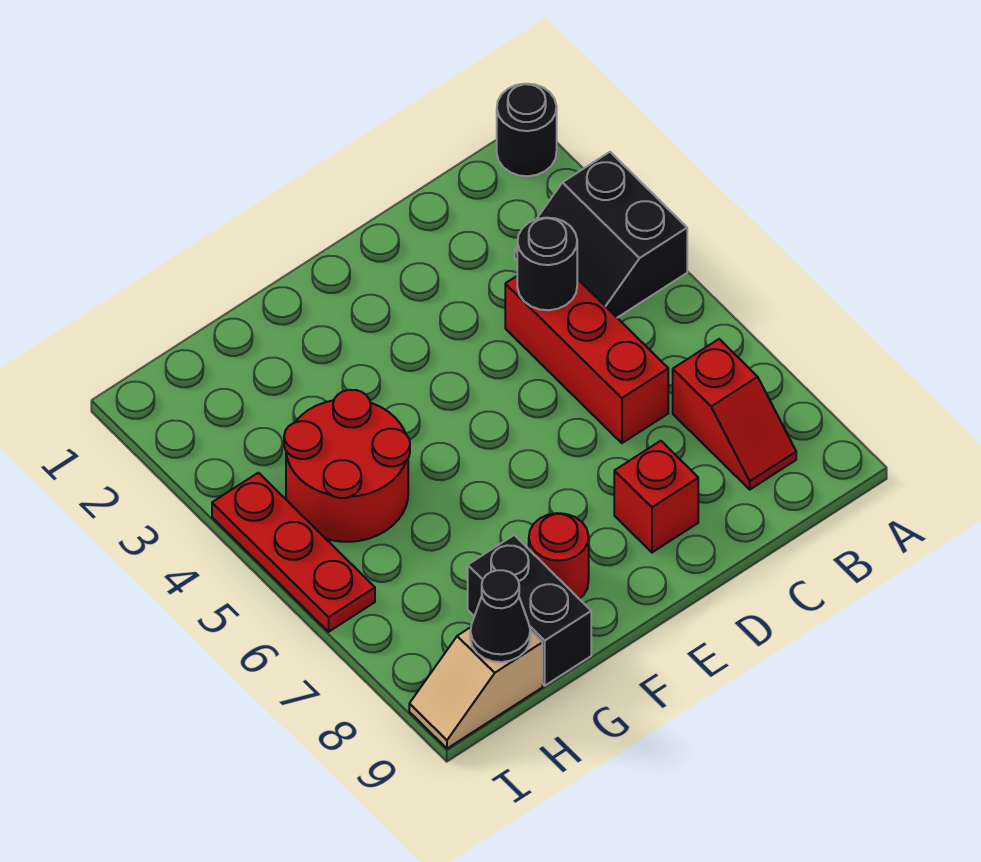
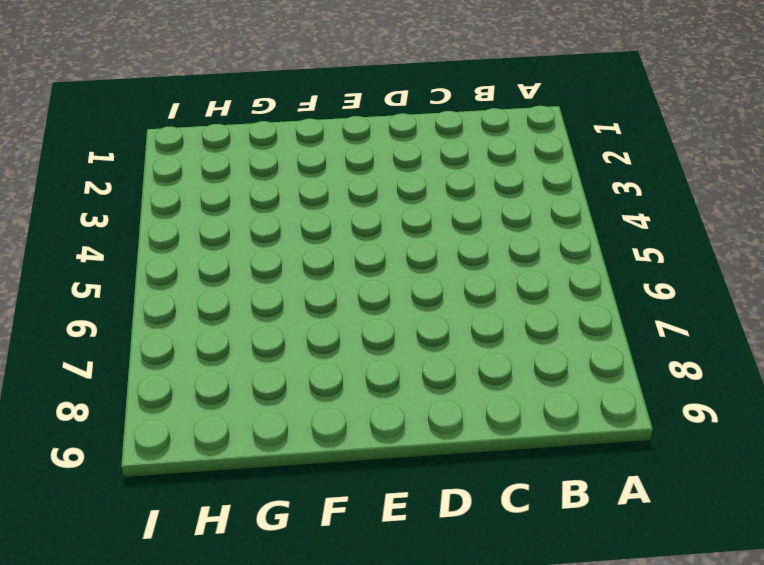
none -> black round brick A1 level 1
none -> black slope A3:B4 level 1 top A
none -> red slope B7:B8 level 1 top 7

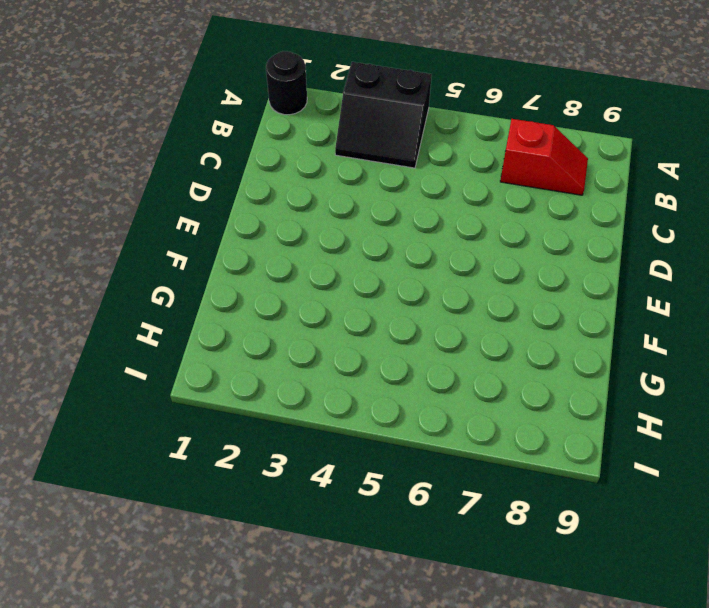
none -> red brick C4:C6 level 1
none -> red brick D8 level 1
none -> red round brick F8 level 1

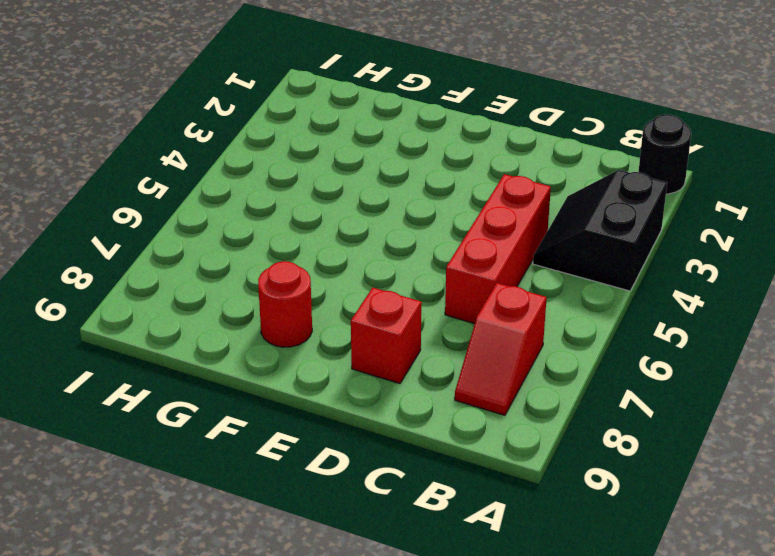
none -> red round brick G4:H5 level 1
none -> black brick G8:G9 level 1
none -> tan slope H9:I9 level 1 top H

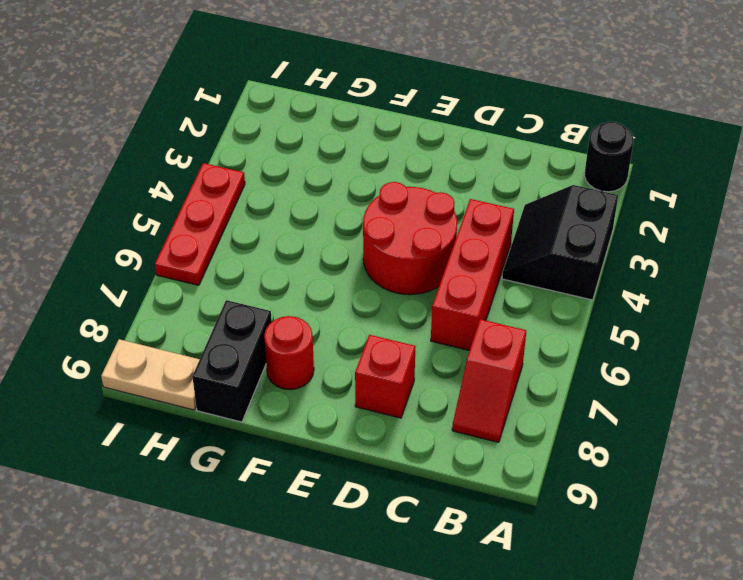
red round brick D4:E5 level 1 -> red round brick G4:H5 level 1
tan plate H9:I9 level 1 -> tan slope H9:I9 level 1 top H
none -> black round brick C4 level 2
none -> black cone H9 level 2

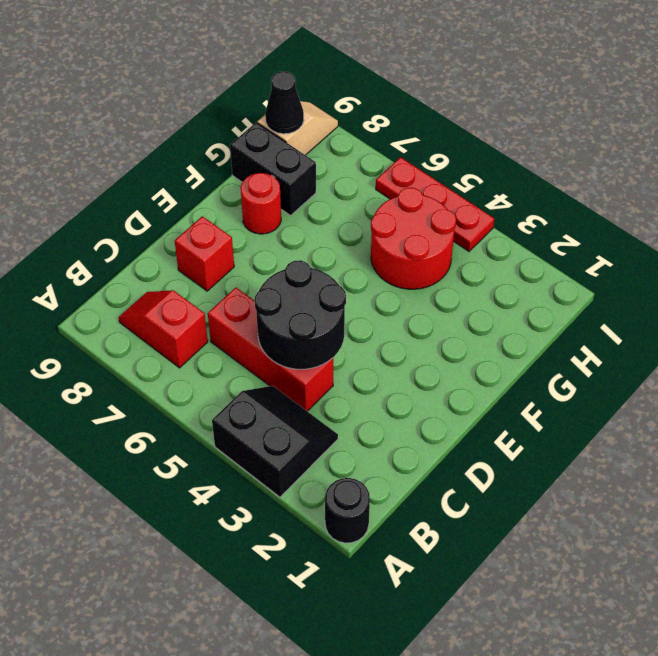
black round brick C4:D5 level 2 -> black round brick C4 level 2

